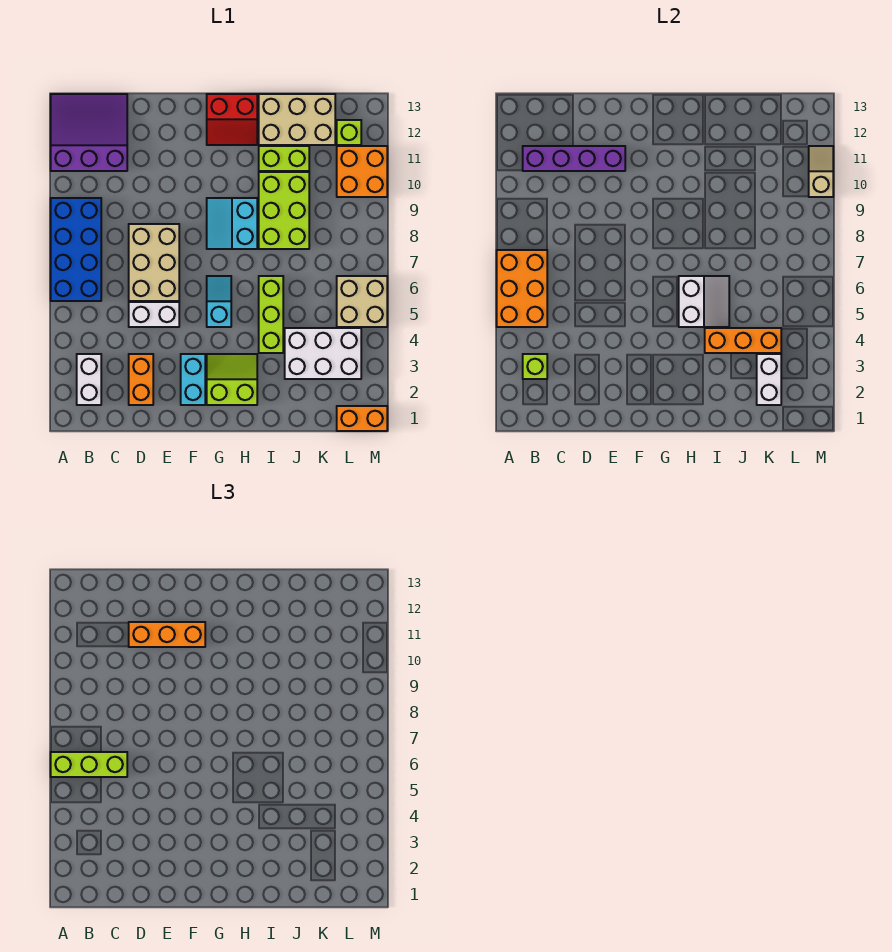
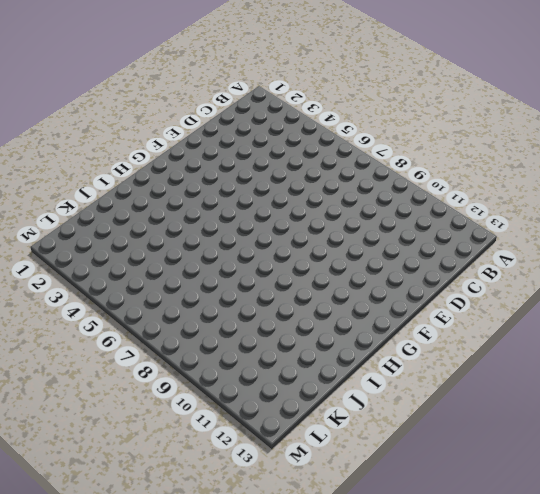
none -> blue brick A6:B9 level 1
none -> purple slope A11:C13 level 1 top 11
none -> white brick B2:B3 level 1

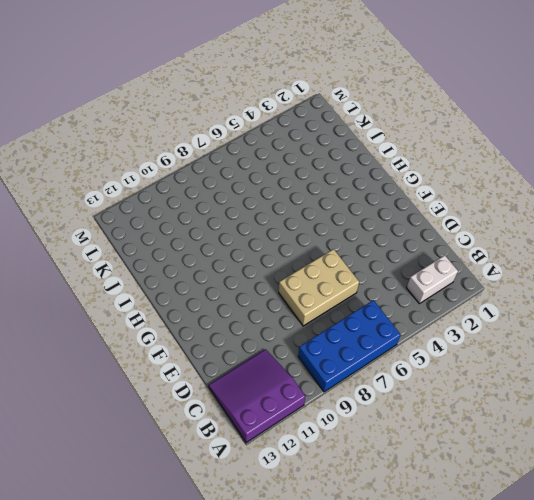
purple slope A11:C13 level 1 top A -> purple slope A11:C13 level 1 top 11
none -> orange brick D2:D3 level 1
none -> white brick D5:E5 level 1
none -> cyan brick F2:F3 level 1

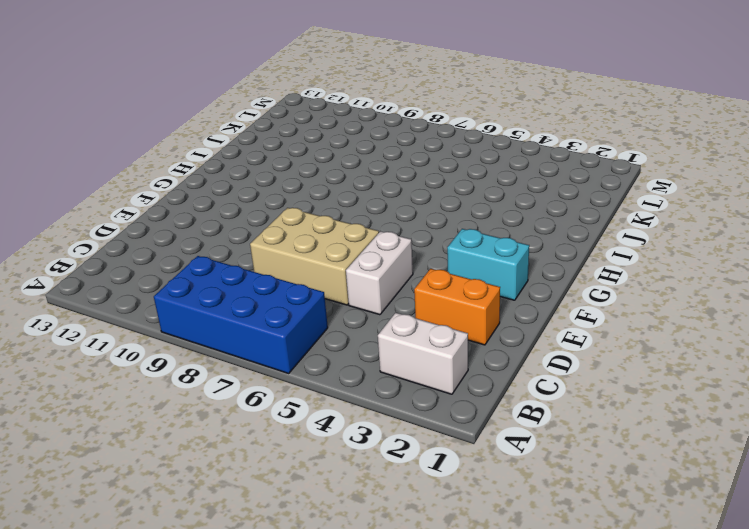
none -> purple slope A11:C13 level 1 top 11
none -> lime slope G2:H3 level 1 top 2
none -> cyan slope G5:G6 level 1 top 5

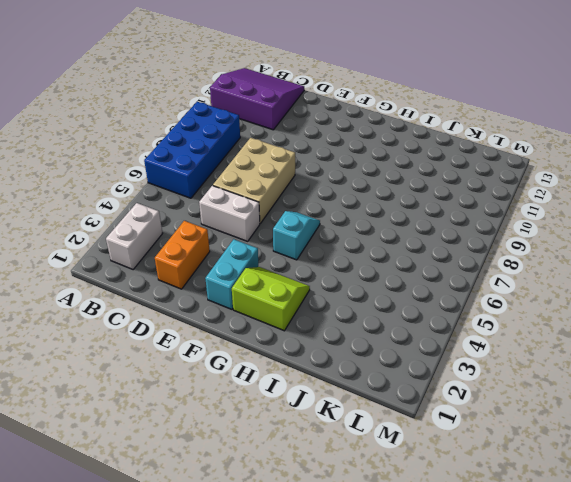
none -> cyan slope G8:H9 level 1 top H
none -> red slope G12:H13 level 1 top 13
none -> lime brick I4:I6 level 1

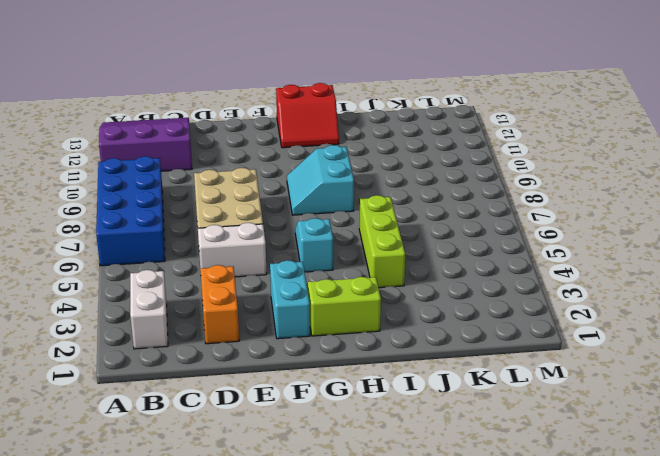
none -> lime brick I8:J10 level 1
none -> lime brick I11:J11 level 1
none -> tan brick I12:K13 level 1

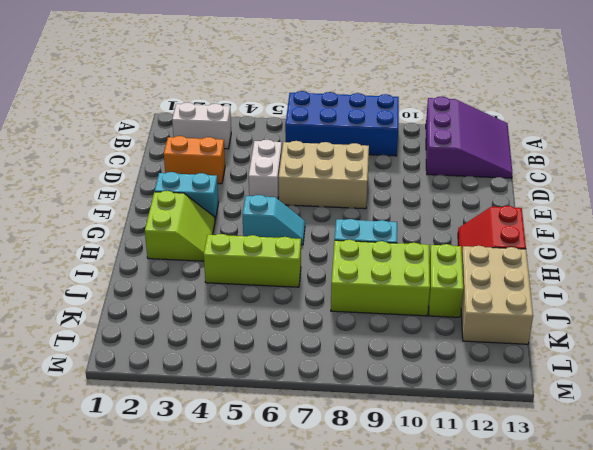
none -> white brick J3:L4 level 1
none -> orange brick L1:M1 level 1
none -> tan brick L5:M6 level 1

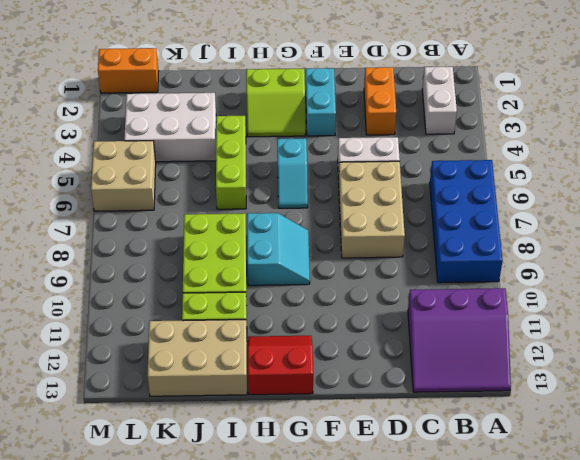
none -> orange brick L10:M11 level 1
none -> lime brick L12 level 1
none -> orange brick A5:B7 level 2

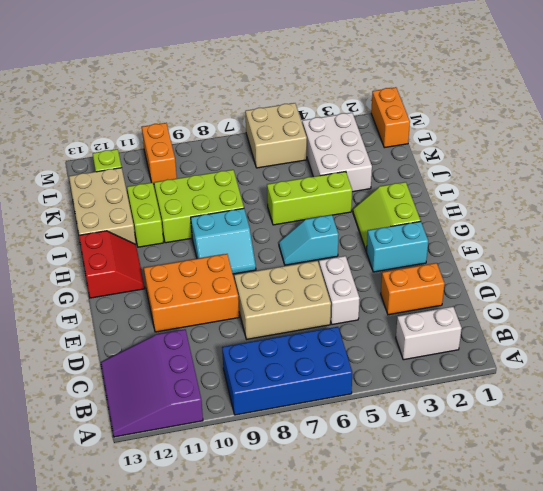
orange brick E9:F11 level 1 -> orange brick A5:B7 level 2
orange brick L10:M10 level 1 -> orange brick L10:M11 level 1
none -> lime brick B3 level 2
none -> purple brick B11:E11 level 2
none -> white slope H5:I6 level 2 top H

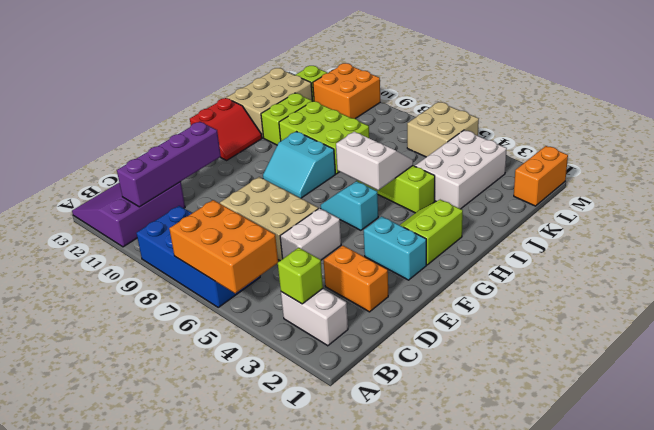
none -> orange brick I4:K4 level 2
none -> white brick K2:K3 level 2
none -> tan slope M10:M11 level 2 top 10

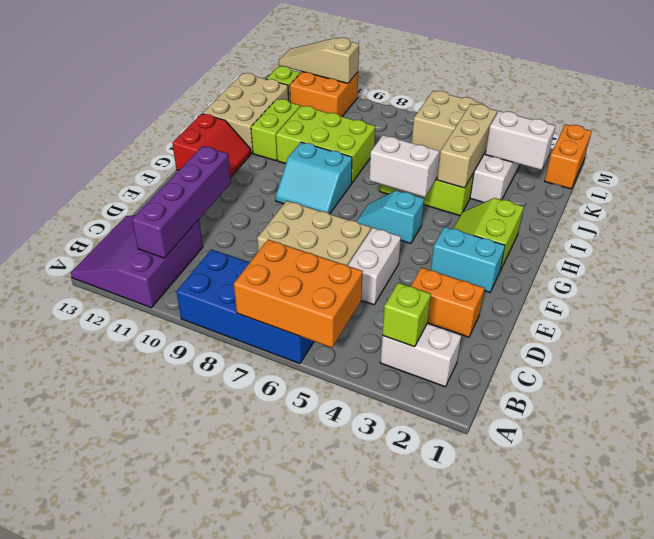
tan brick I4:K4 level 2 -> orange brick I4:K4 level 2
tan slope M10:M12 level 2 top 10 -> tan slope M10:M11 level 2 top 10
none -> lime brick A6:C6 level 3
none -> orange brick D11:F11 level 3

